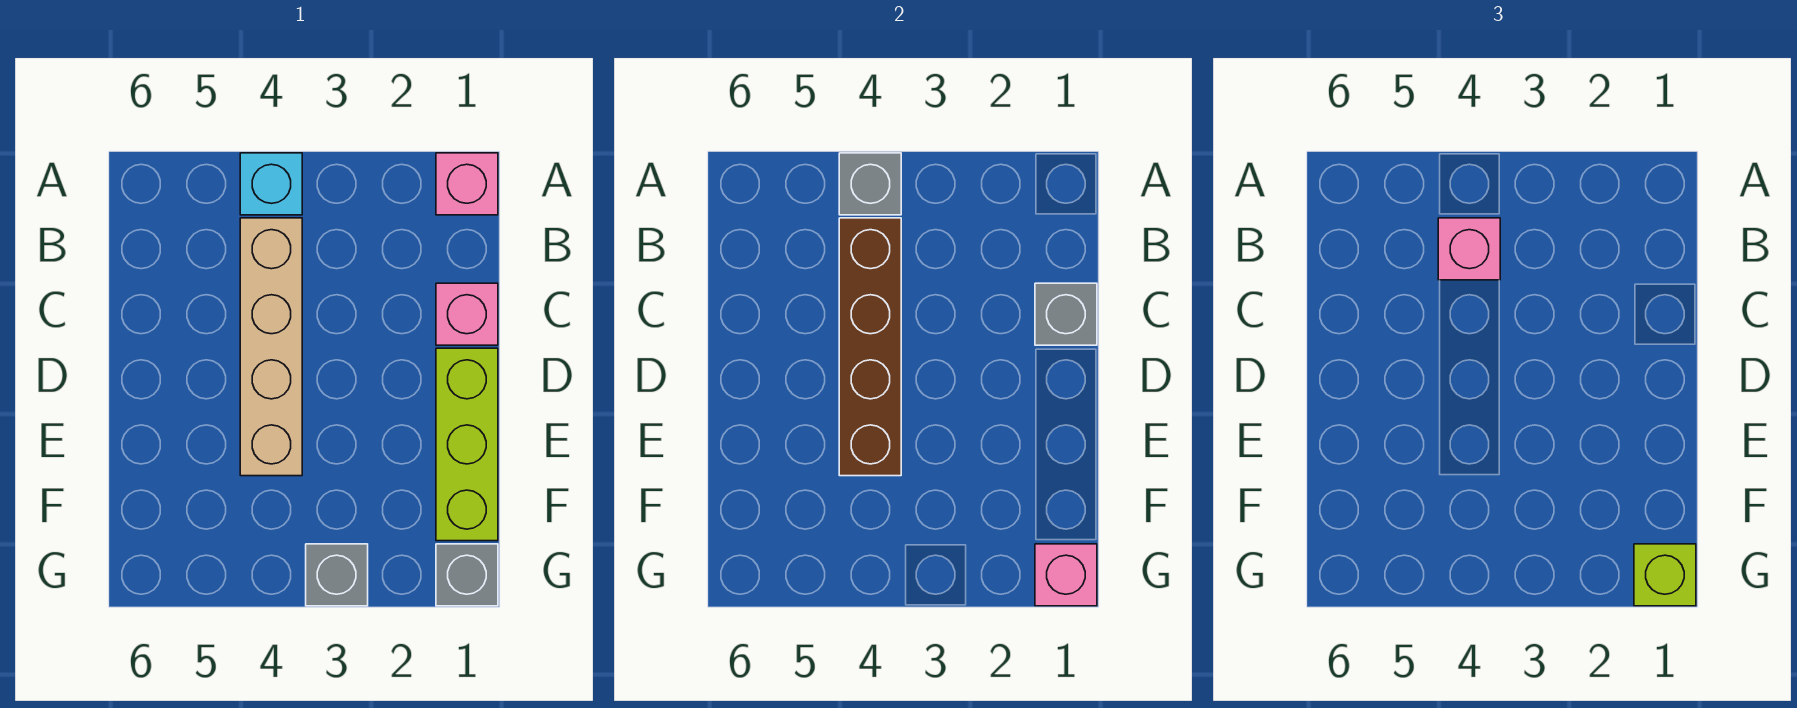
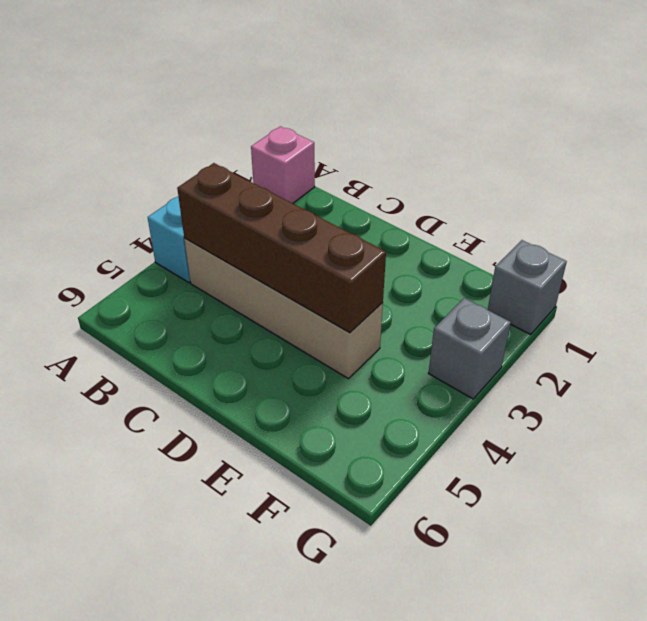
none -> pink brick C1 level 1
none -> lime brick D1:F1 level 1
none -> grey brick A4 level 2

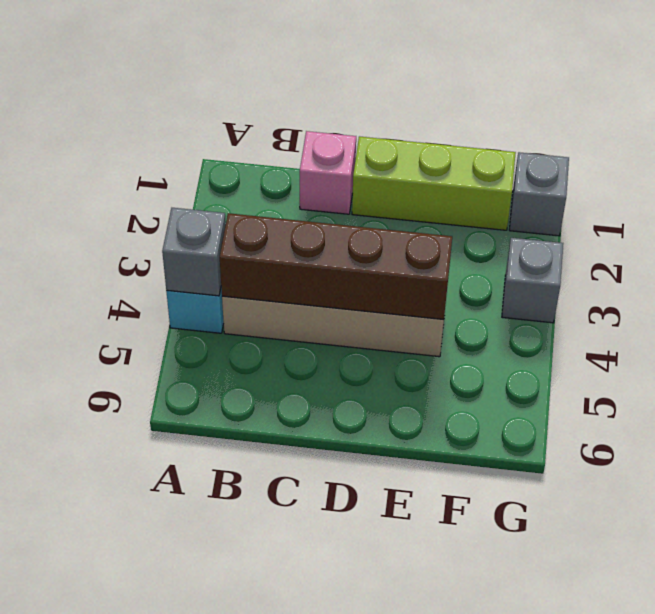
none -> pink brick A1 level 1
none -> grey brick C1 level 2
none -> pink brick G1 level 2

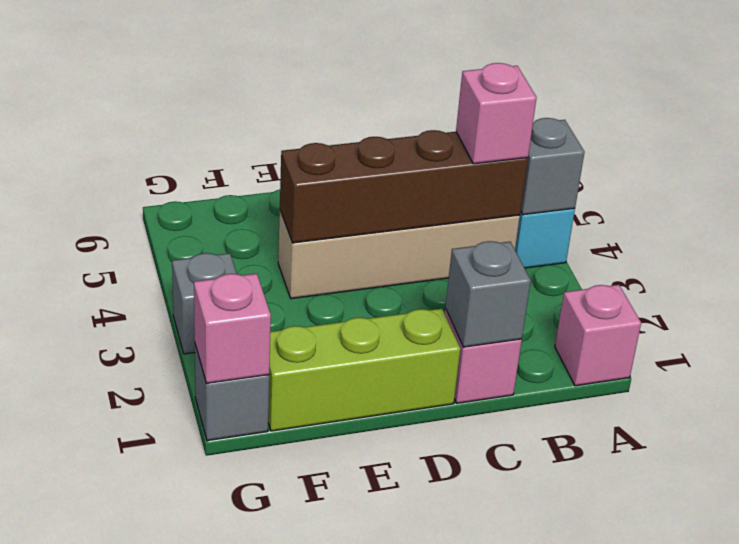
none -> lime brick G1 level 3

